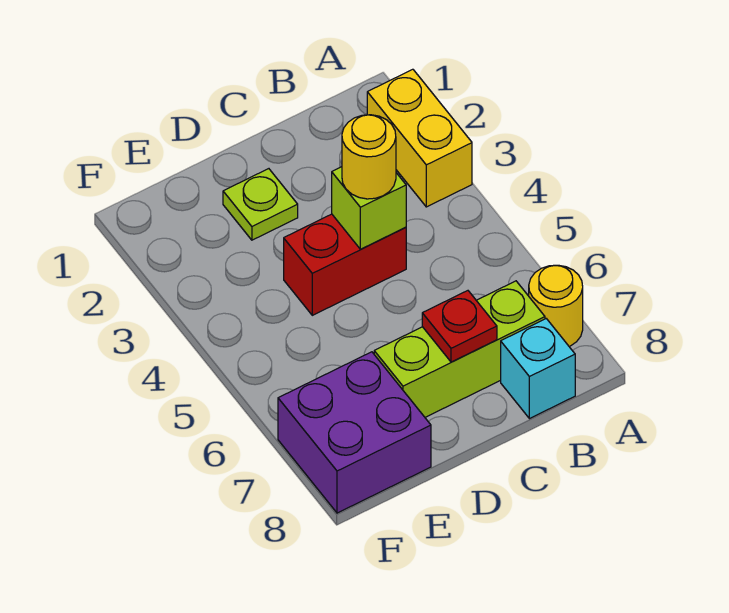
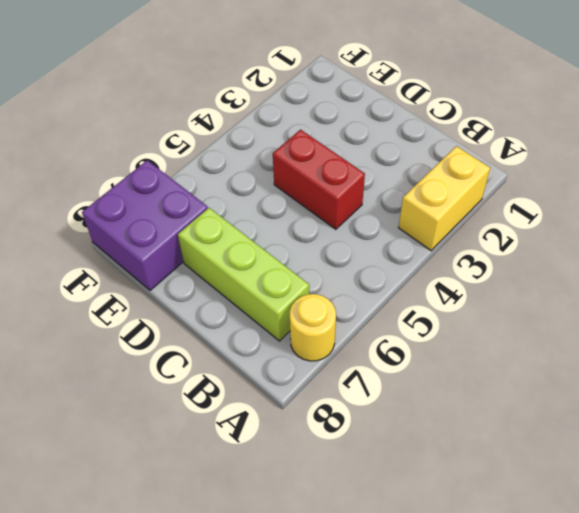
none -> cyan brick B8 level 1
none -> lime plate D2 level 1

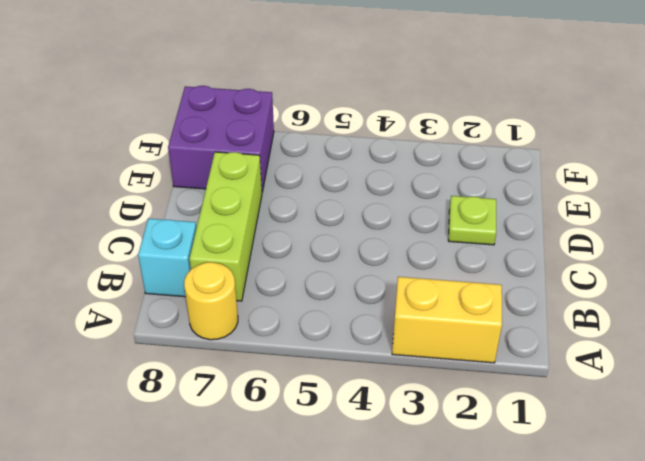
none -> red brick C4:D4 level 1
none -> lime brick C4 level 2

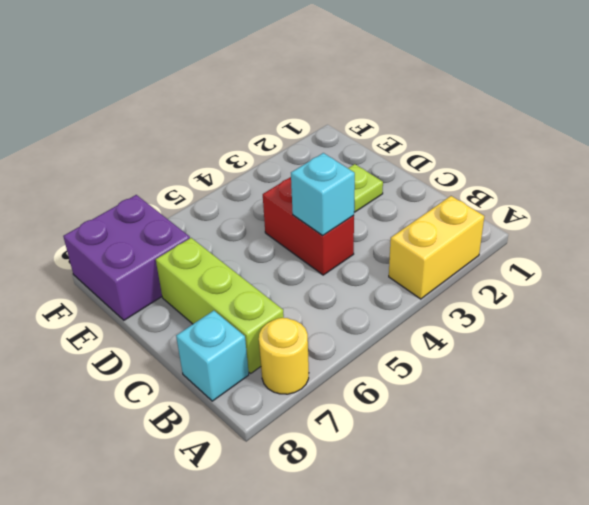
cyan brick C4 level 2 -> lime brick C4 level 2
none -> red plate C7 level 2
none -> yellow round brick C4 level 3

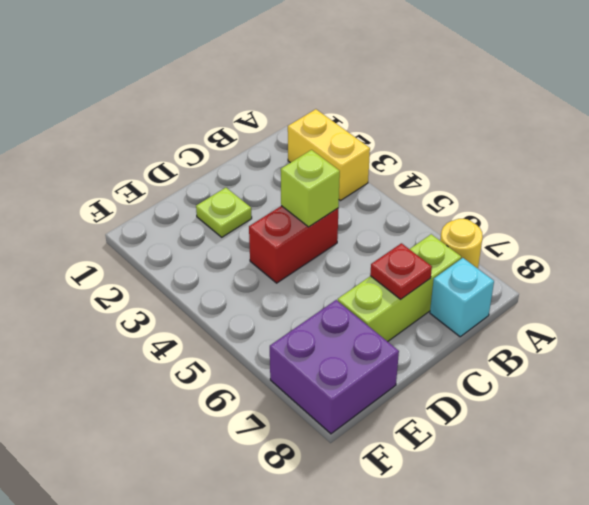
none -> yellow round brick C4 level 3

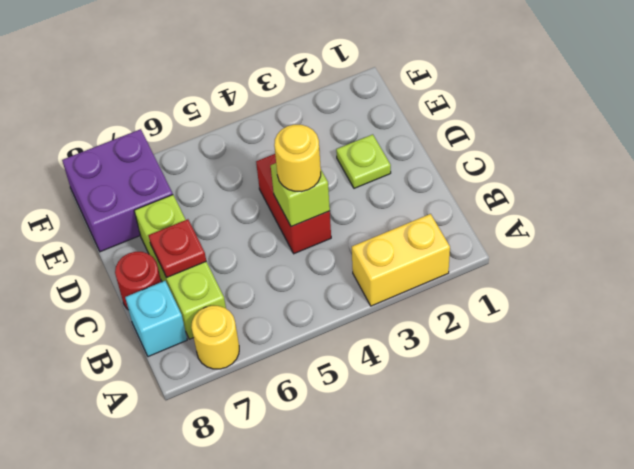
red round brick C8 level 1 -> none

